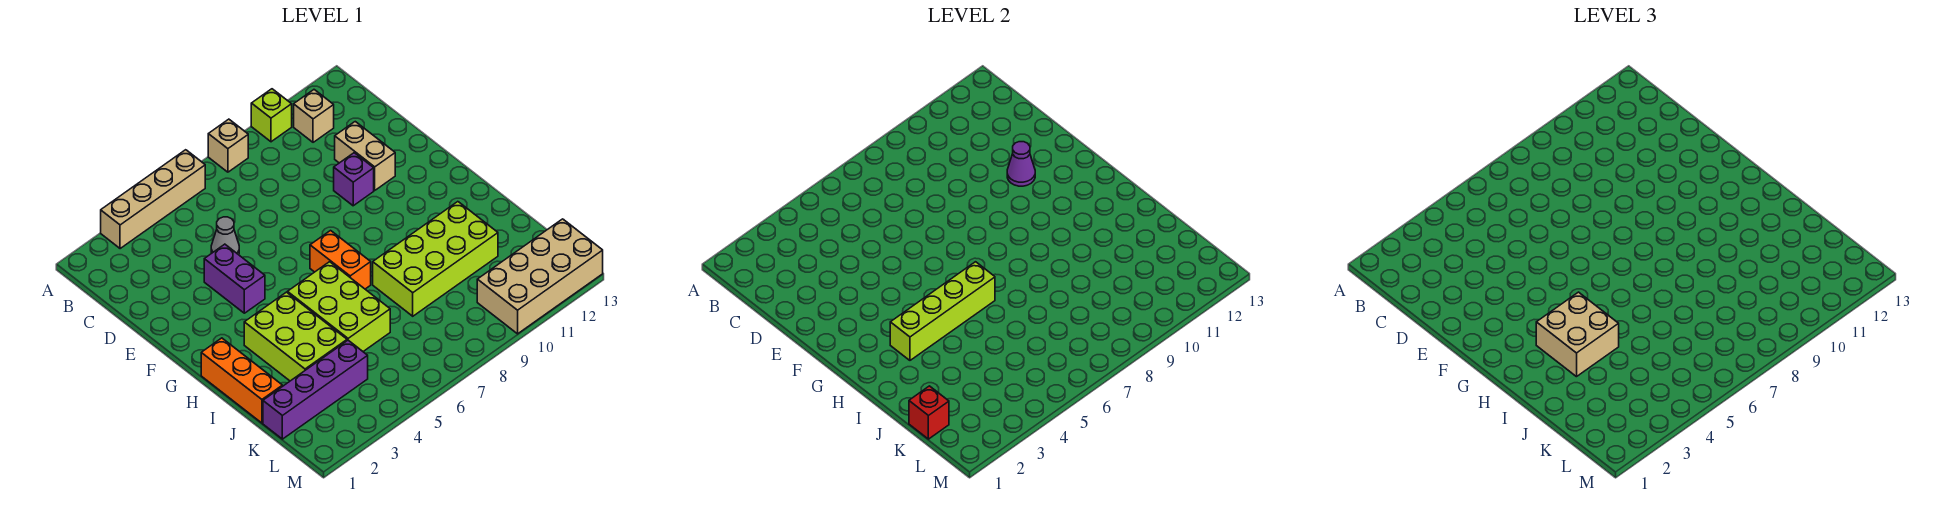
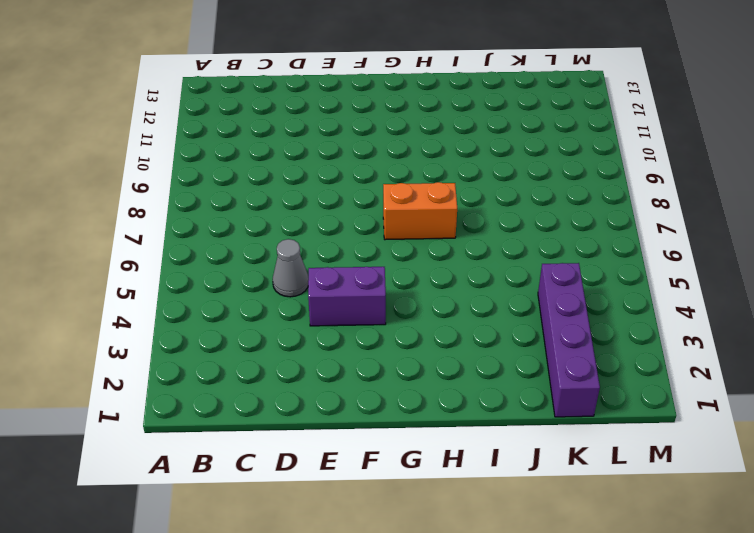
none -> tan brick A3:A6 level 1
none -> tan brick A8 level 1
none -> lime brick A10 level 1

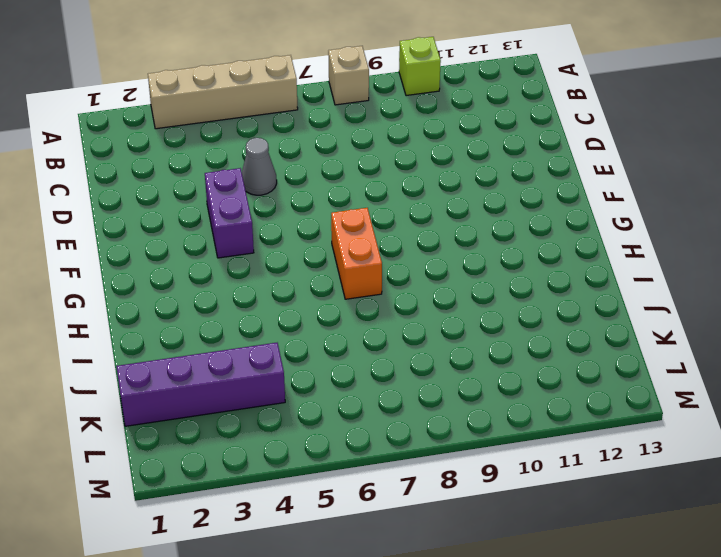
none -> tan brick B11 level 1
none -> tan brick D11:E11 level 1
none -> purple brick E10 level 1

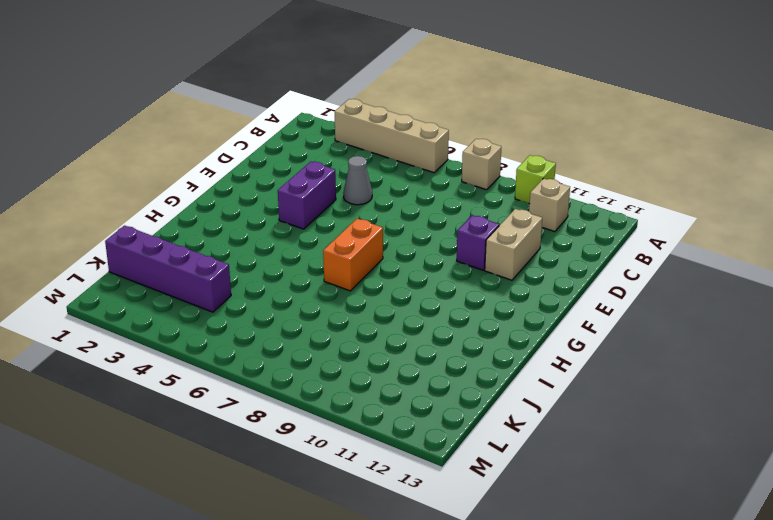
none -> orange brick H1:J1 level 1
none -> lime brick H3:J4 level 1
none -> lime brick H5:J6 level 1

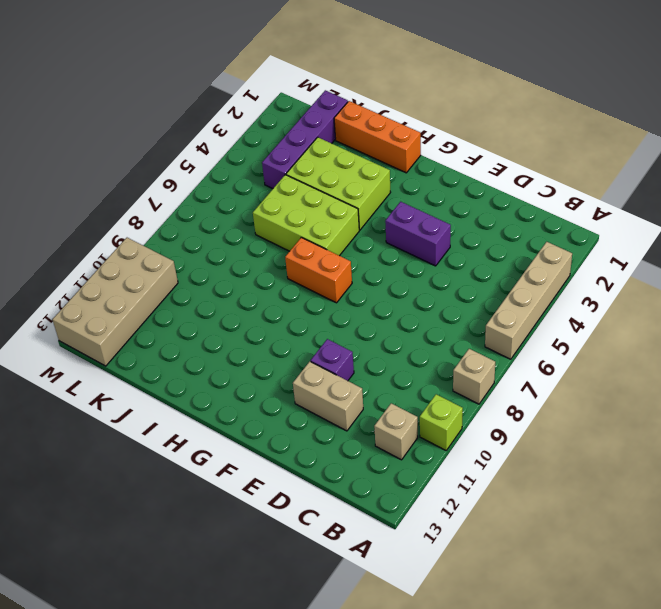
none -> grey cone D5 level 1
none -> lime brick I8:J11 level 1
none -> purple cone E11 level 2

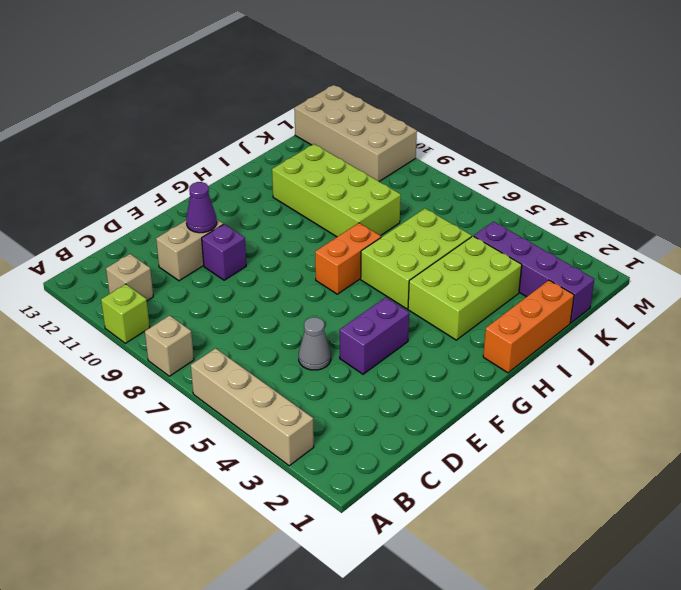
none -> lime brick H3:H6 level 2
none -> red brick K1 level 2
none -> tan brick H3:I4 level 3

